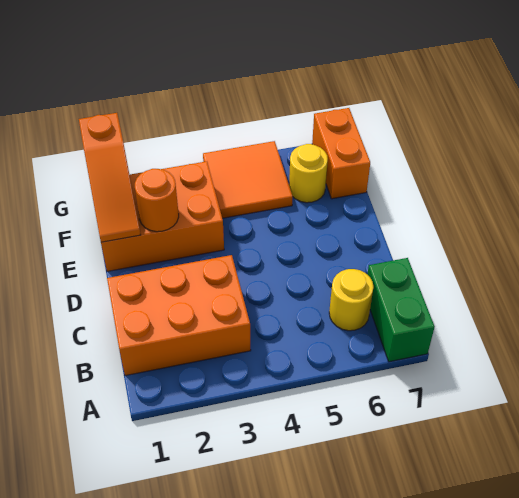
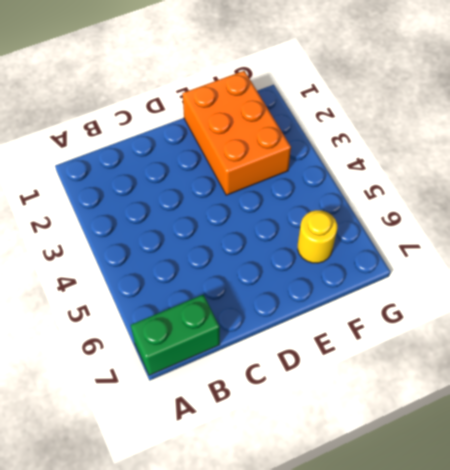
none -> orange brick B1:C3 level 1
none -> yellow round brick B6 level 1

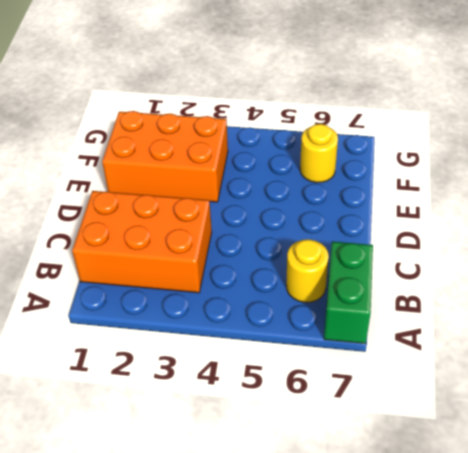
none -> orange tile F4:G5 level 1
none -> orange brick F7:G7 level 1

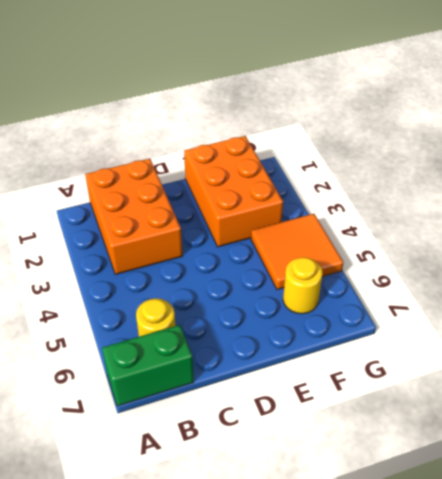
none -> orange brick F7:G7 level 1
none -> orange slope E1:G1 level 2 top G

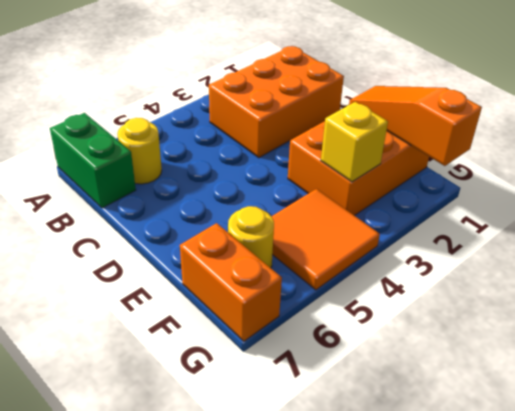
yellow brick F3 level 2 -> none
none -> orange round brick E2 level 2

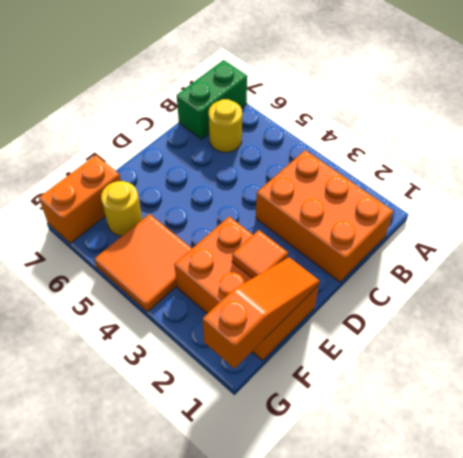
orange tile E2 level 2 -> orange round brick E2 level 2

